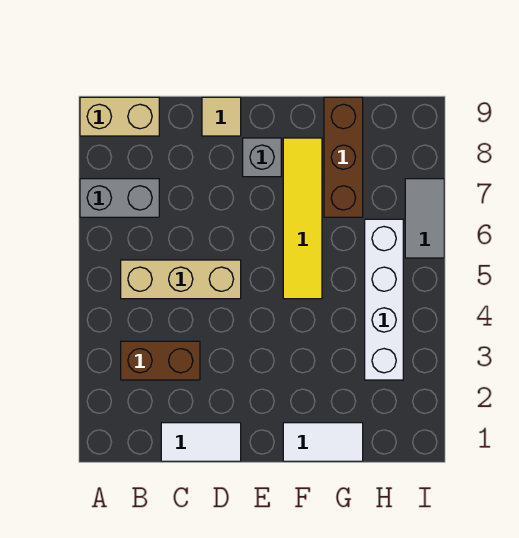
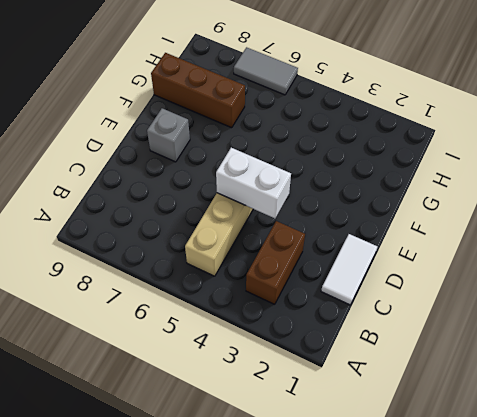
white brick D4:D5 level 2 -> none
none -> grey brick A7:B7 level 1
none -> tan brick A9:B9 level 1
none -> tan tile D9 level 1

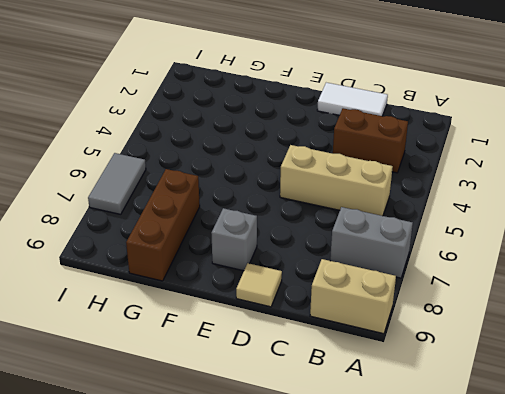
none -> white tile F1:G1 level 1
none -> yellow tile F5:F8 level 1
none -> white brick H3:H6 level 1

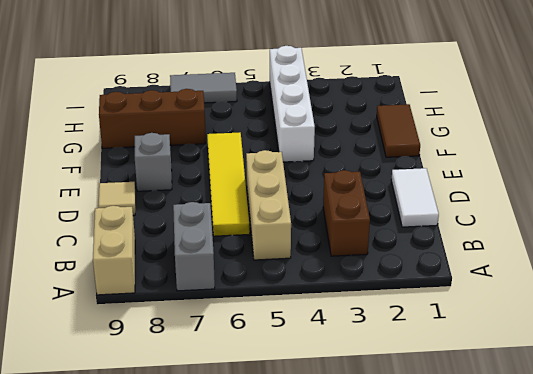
yellow tile C6:F6 level 1 -> yellow tile F5:F8 level 1
brown tile F1:G1 level 1 -> white tile F1:G1 level 1
white brick F4:I4 level 1 -> white brick H3:H6 level 1

